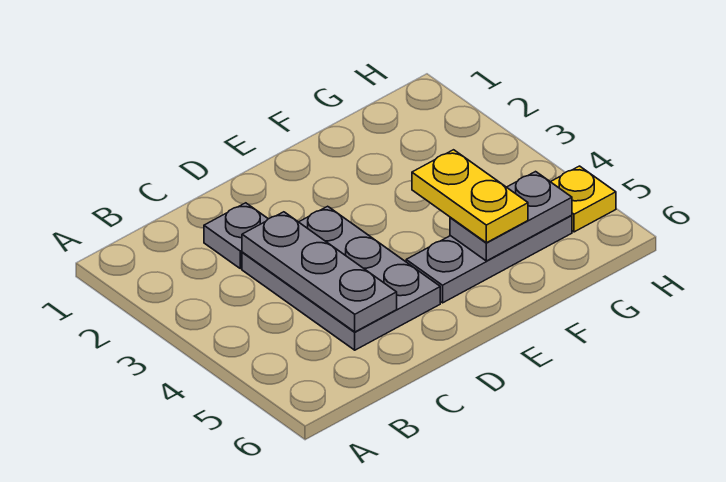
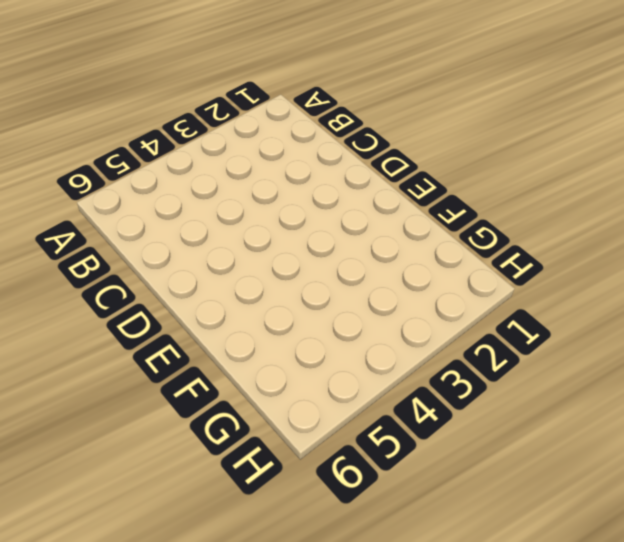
none -> grey plate C2 level 1
none -> grey plate C3:D5 level 1

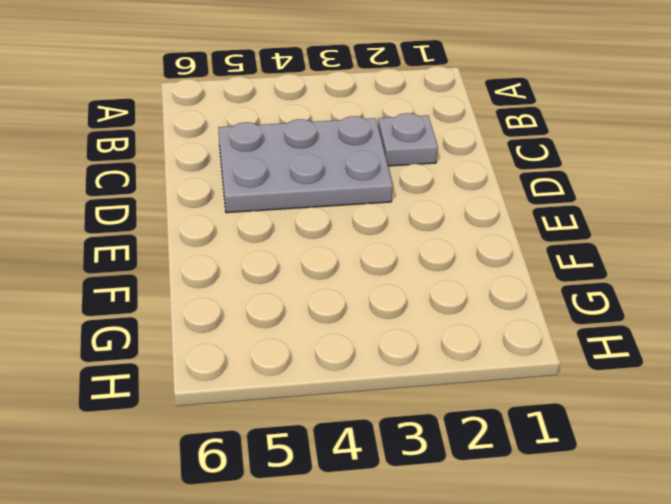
none -> grey plate E5:G5 level 1
none -> yellow plate H5 level 1

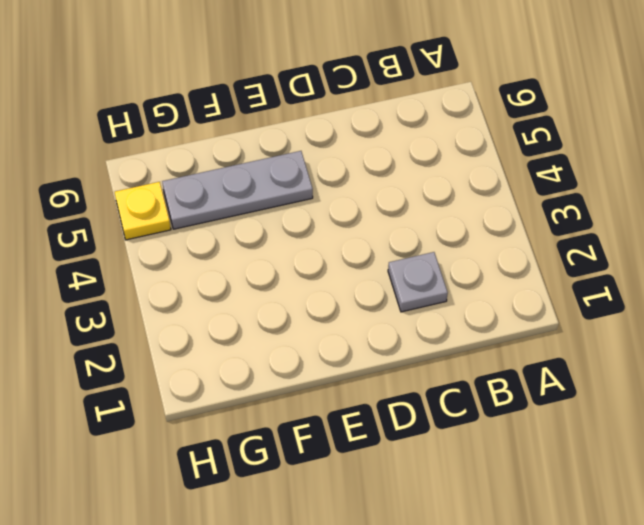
none -> grey plate C3:D5 level 1
none -> grey plate C3:C5 level 2

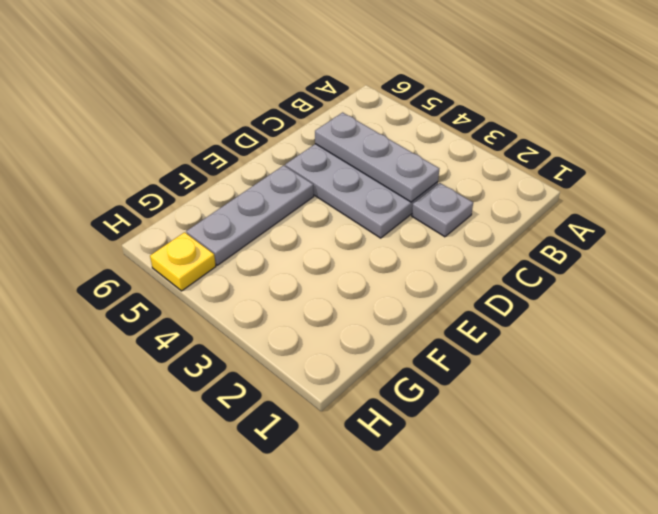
none -> grey plate F5:G5 level 2
none -> yellow plate F4:F5 level 3

